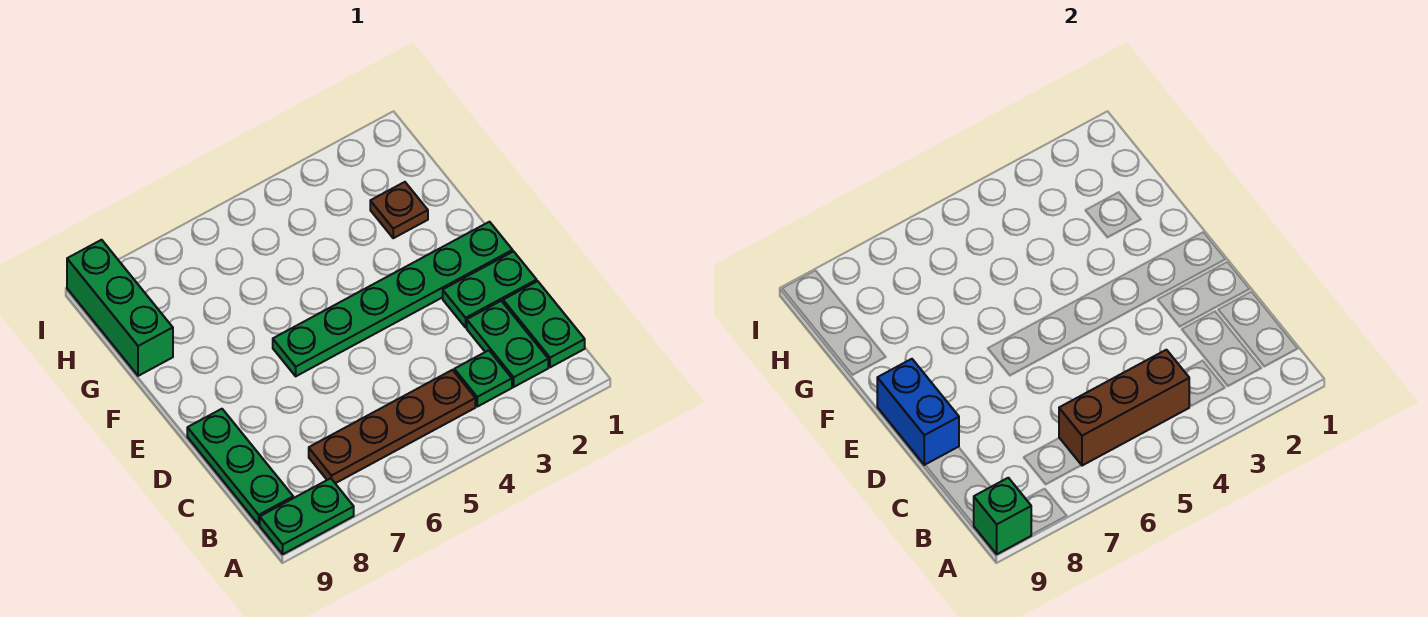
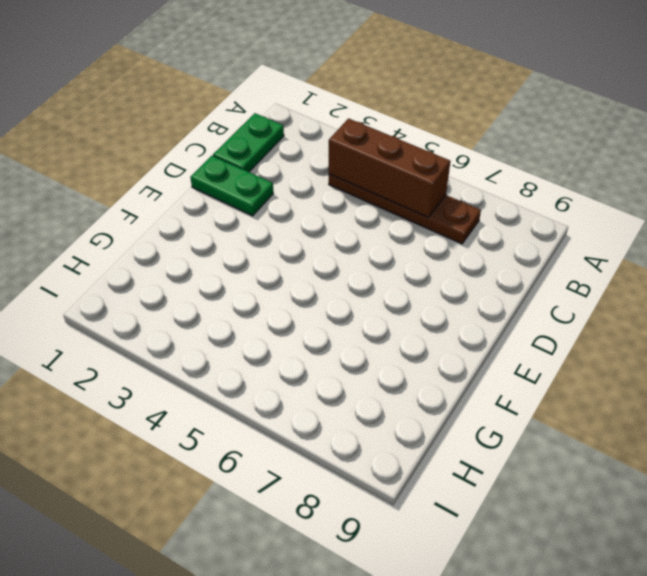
none -> green plate A8:A9 level 1
none -> green plate B2:C2 level 1
none -> green plate B3 level 1

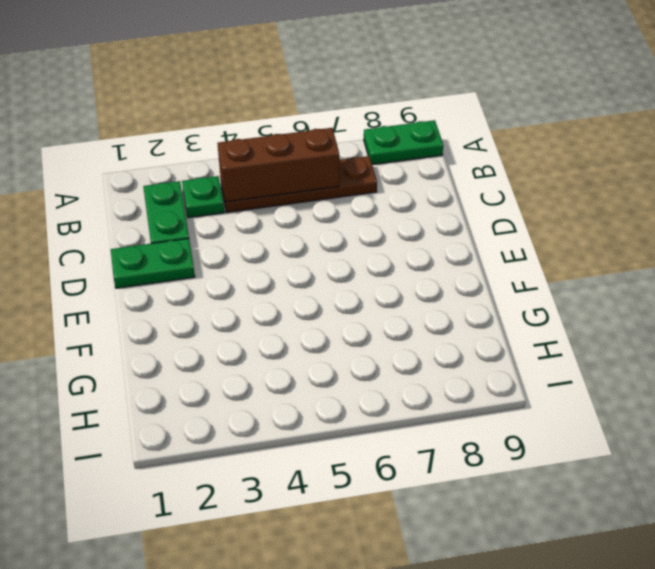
none -> green plate B1:C1 level 1
none -> green plate B9:D9 level 1
none -> green plate E1:E6 level 1

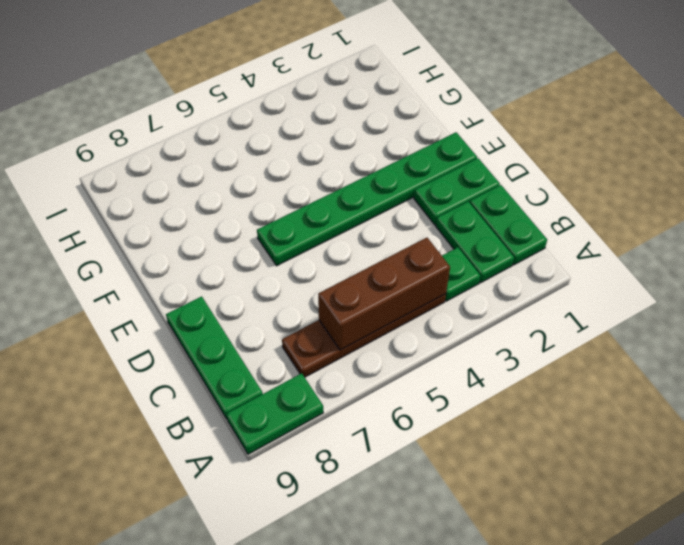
none -> brown plate G2 level 1
none -> green brick G9:I9 level 1
none -> green brick A9 level 2

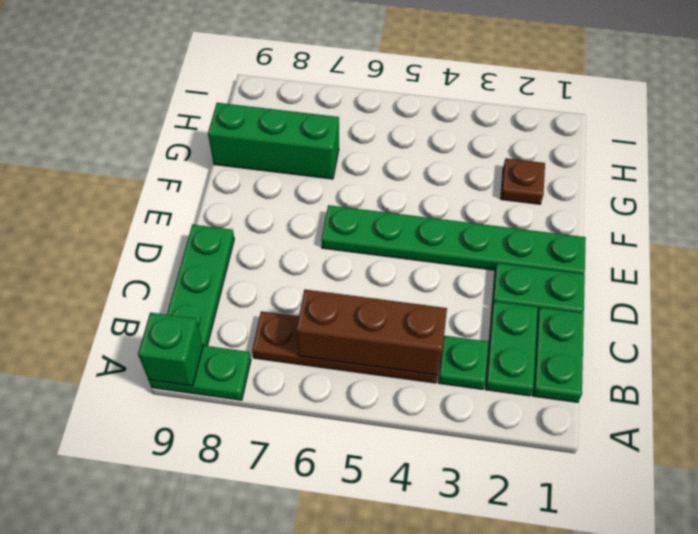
green brick G7:G9 level 1 -> green brick G9:I9 level 1
none -> blue brick D9:E9 level 2

